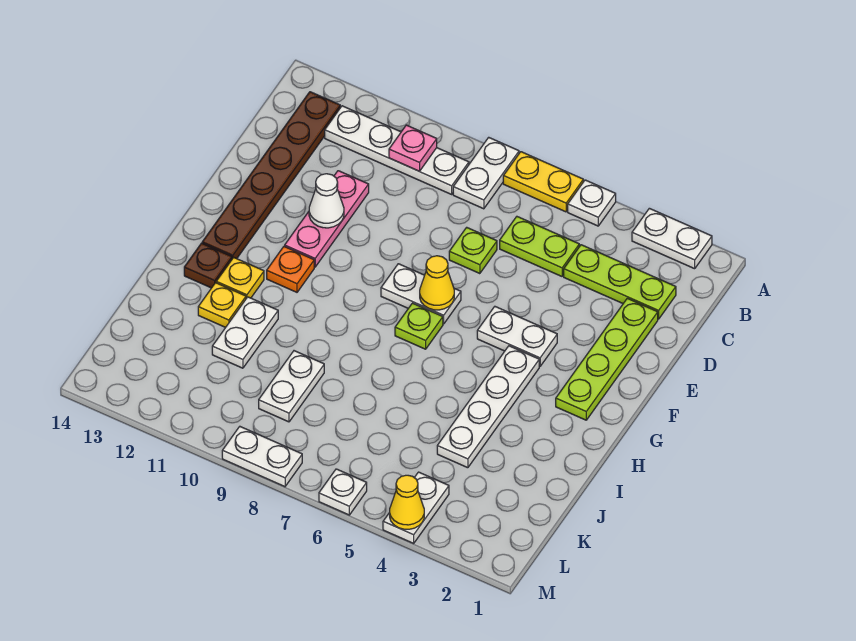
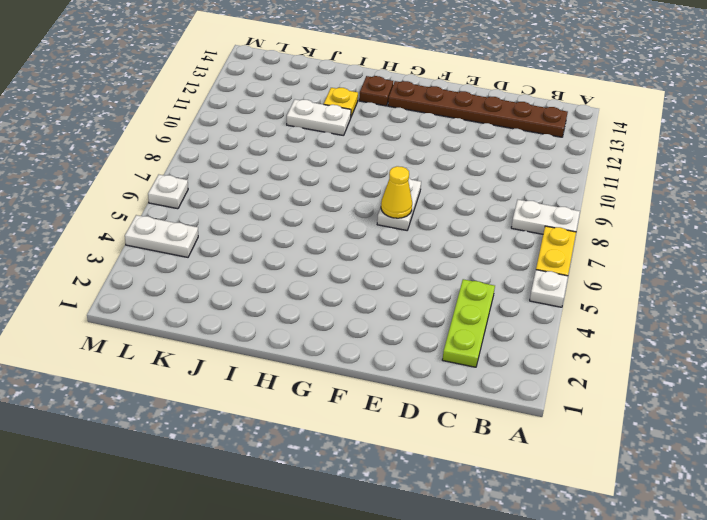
none -> white plate A2:A3 level 1
none -> white plate B9:B12 level 1
none -> lime plate C5:C6 level 1

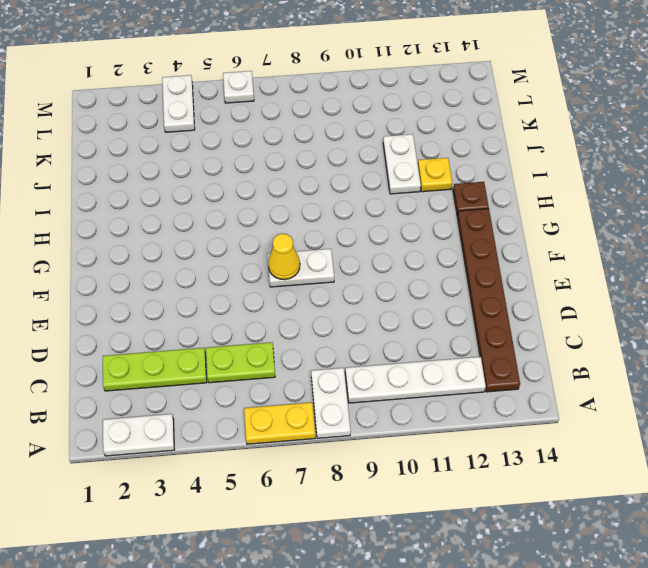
none -> white plate A5 level 1
none -> lime plate D2:G2 level 1
none -> lime plate D7 level 1

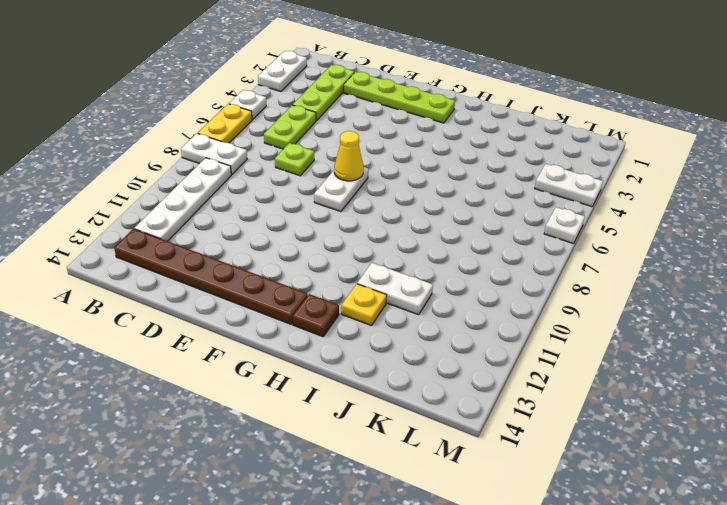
none -> pink plate D11:F11 level 1
none -> white plate F4:F5 level 1
none -> white plate G4:J4 level 1

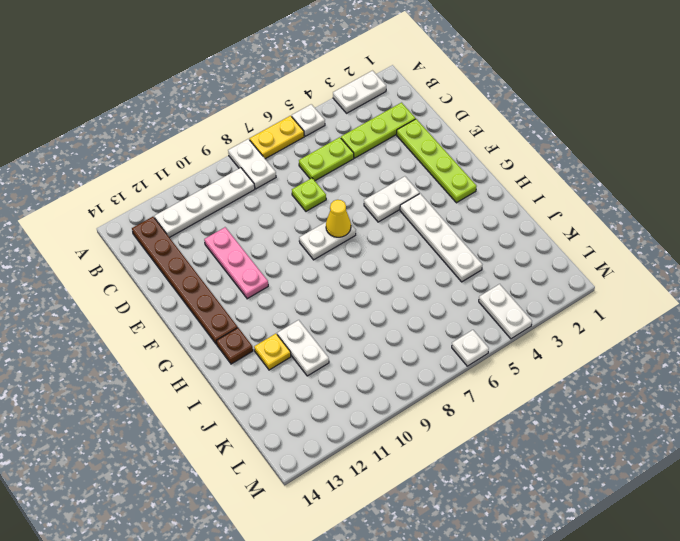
none -> lime plate G7 level 1
none -> orange plate G11 level 1
none -> yellow plate H12 level 1

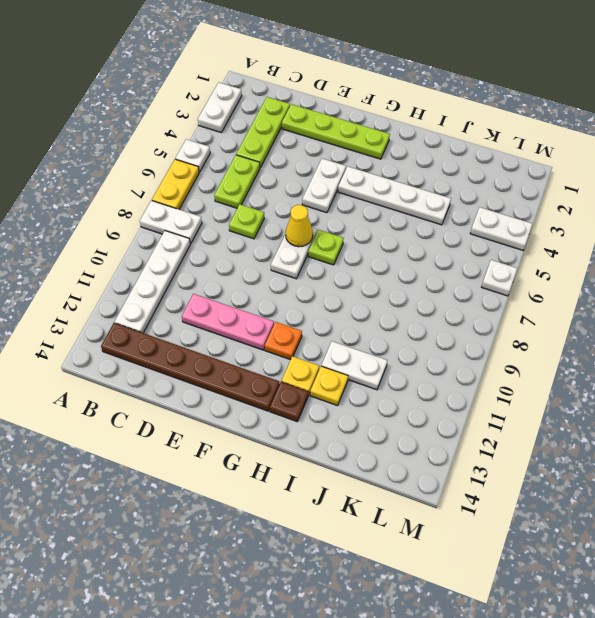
none -> white plate J9:K9 level 1
none -> white plate M8:M9 level 1
none -> pink plate B10 level 2

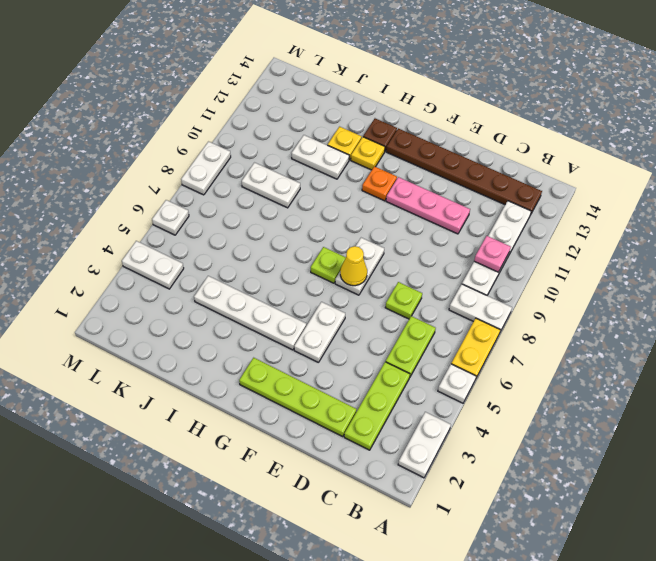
none -> white cone E11 level 2
none -> yellow cone M4 level 2

